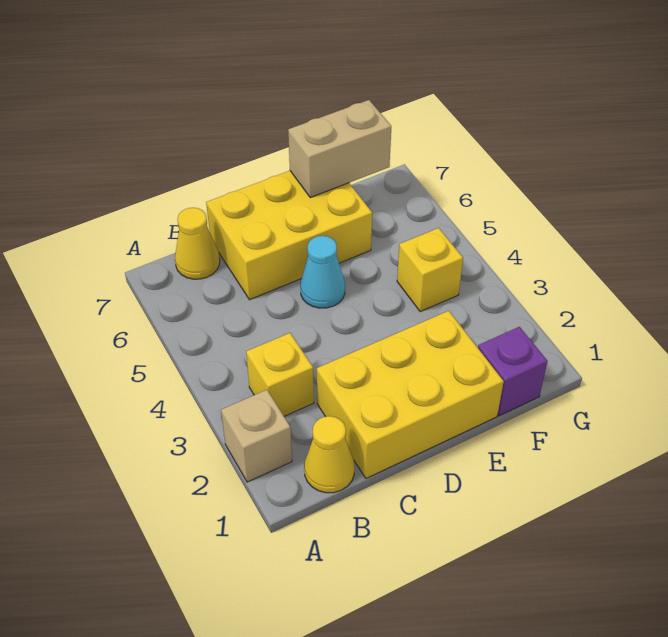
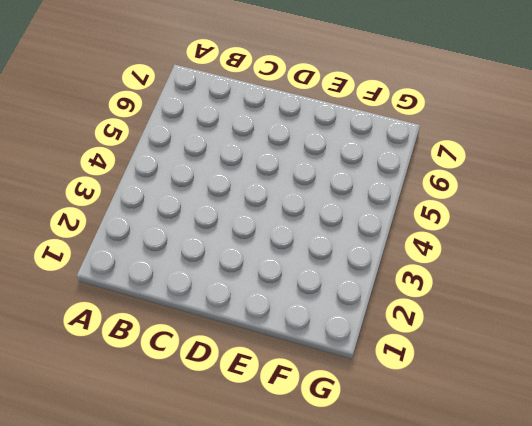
none -> tan brick A2 level 1
none -> yellow cone B1 level 1

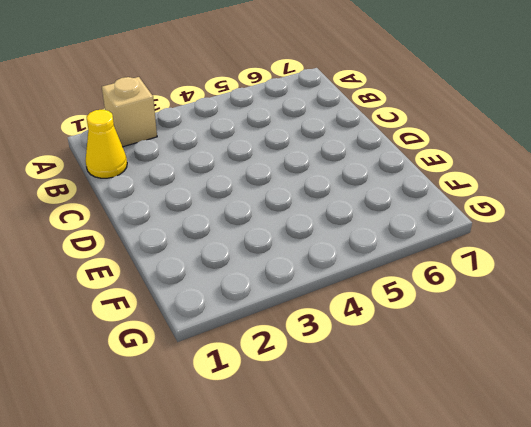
none -> yellow brick B3 level 1
none -> yellow cone B7 level 1

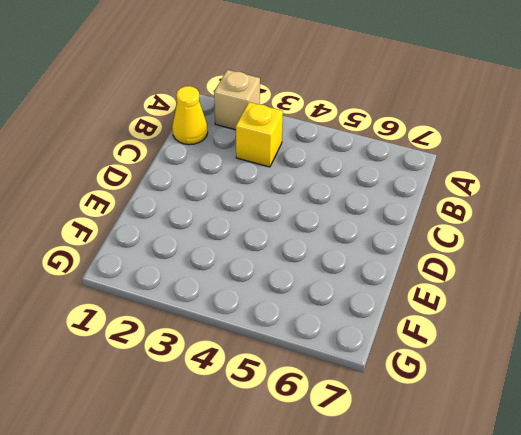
none -> yellow cone B7 level 1
none -> yellow brick C1:E2 level 1

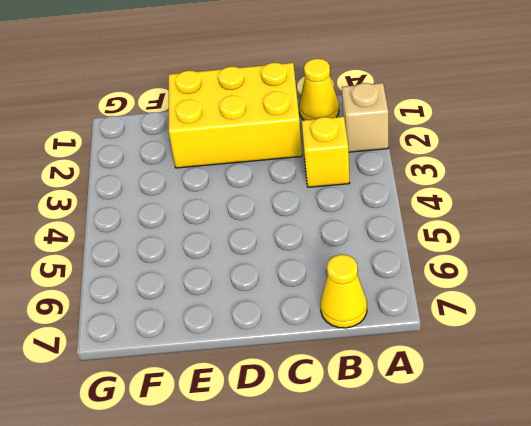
none -> yellow brick C6:E7 level 1
none -> cyan cone D5 level 1

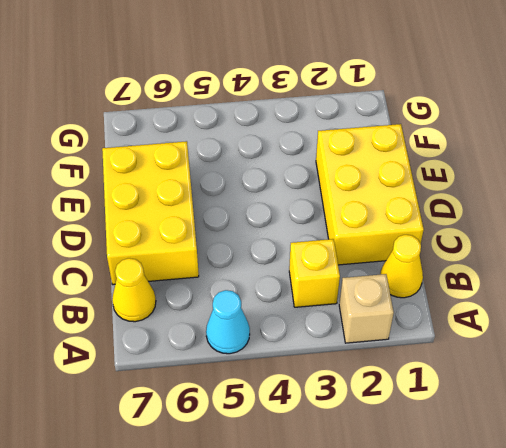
cyan cone A5 level 1 -> cyan cone D5 level 1
none -> purple brick F1 level 1
none -> yellow brick F4 level 1

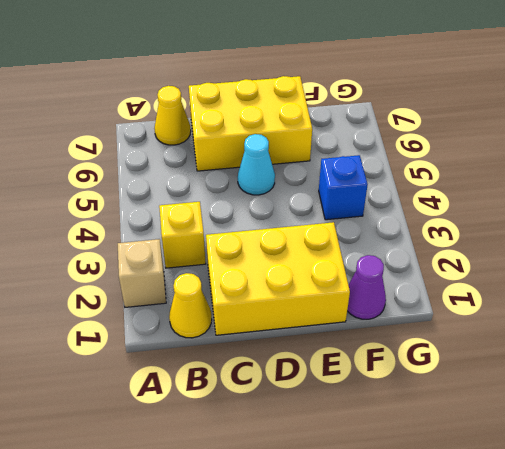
purple cone F1 level 1 -> purple brick F1 level 1
blue brick F4 level 1 -> yellow brick F4 level 1
none -> tan brick E7:F7 level 2

